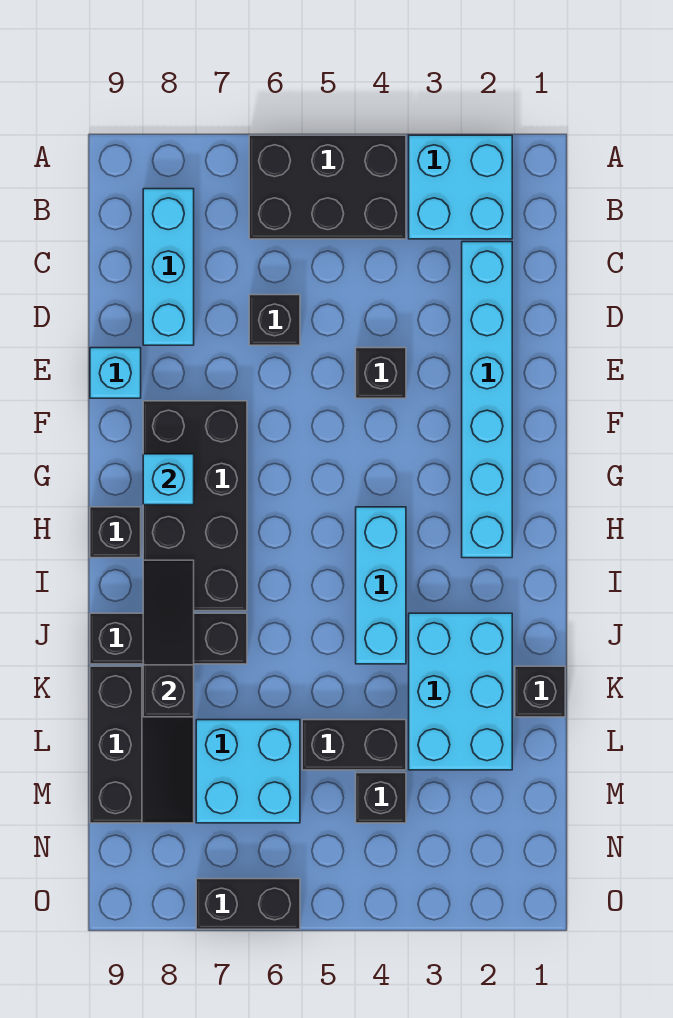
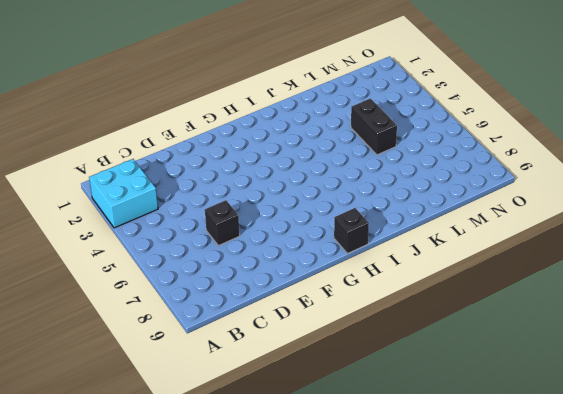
none -> black brick A4:B6 level 1
none -> cyan brick B8:D8 level 1
none -> cyan brick C2:H2 level 1

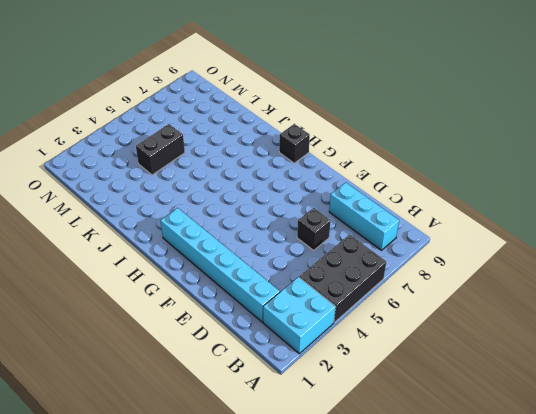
none -> black brick E4 level 1
none -> cyan brick E9 level 1
none -> black brick F7:I8 level 1

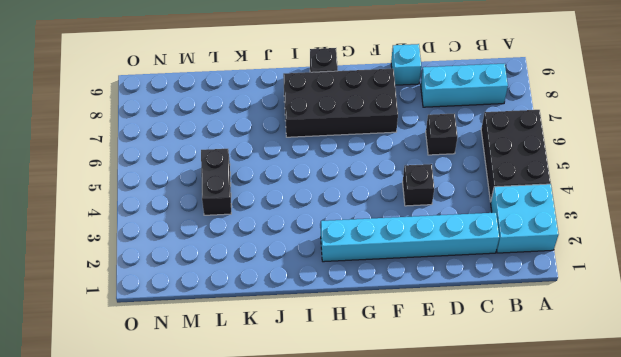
none -> cyan brick H4:J4 level 1
none -> cyan brick J2:L3 level 1
none -> black brick J7:J9 level 1

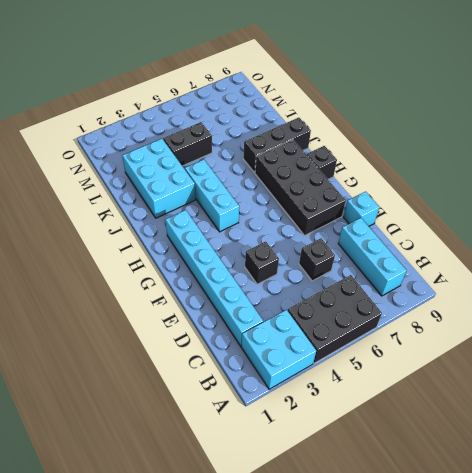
none -> black brick K1 level 1
none -> black slope K8:M9 level 1 top 9
none -> cyan brick L6:M7 level 1

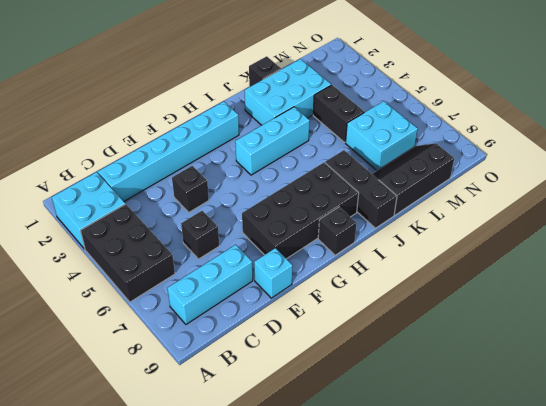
none -> black brick M4 level 1
none -> black brick O6:O7 level 1
none -> cyan brick G8 level 2

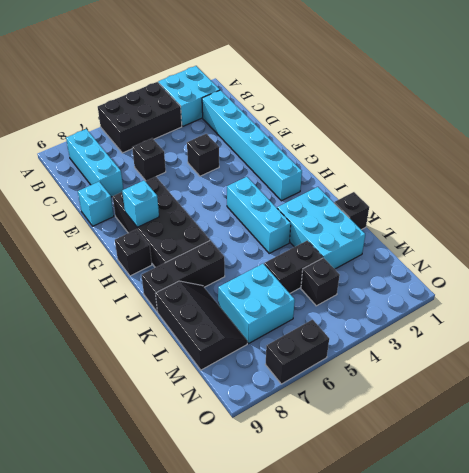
none -> black slope I8:K8 level 2 top K

